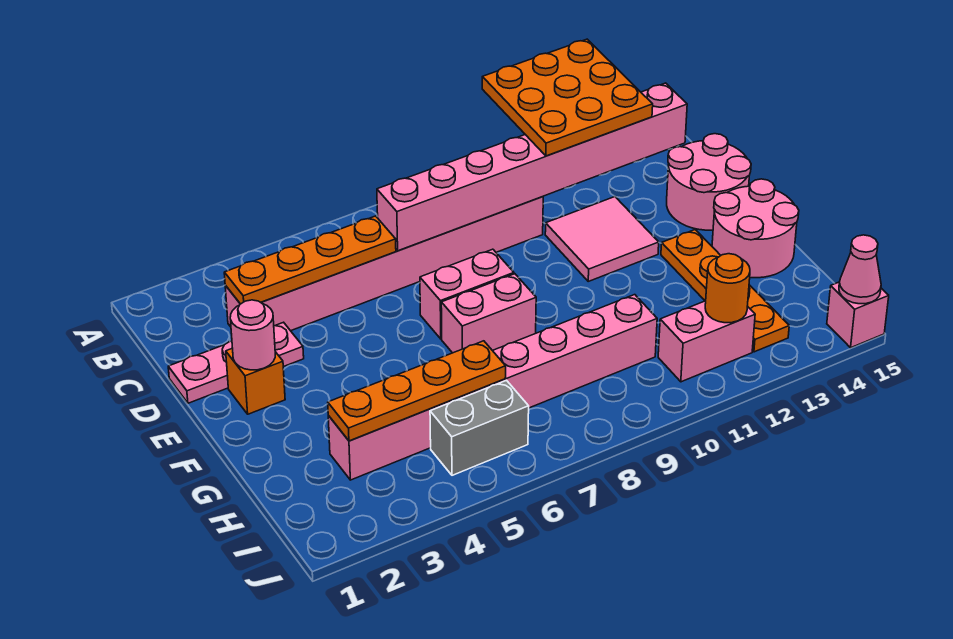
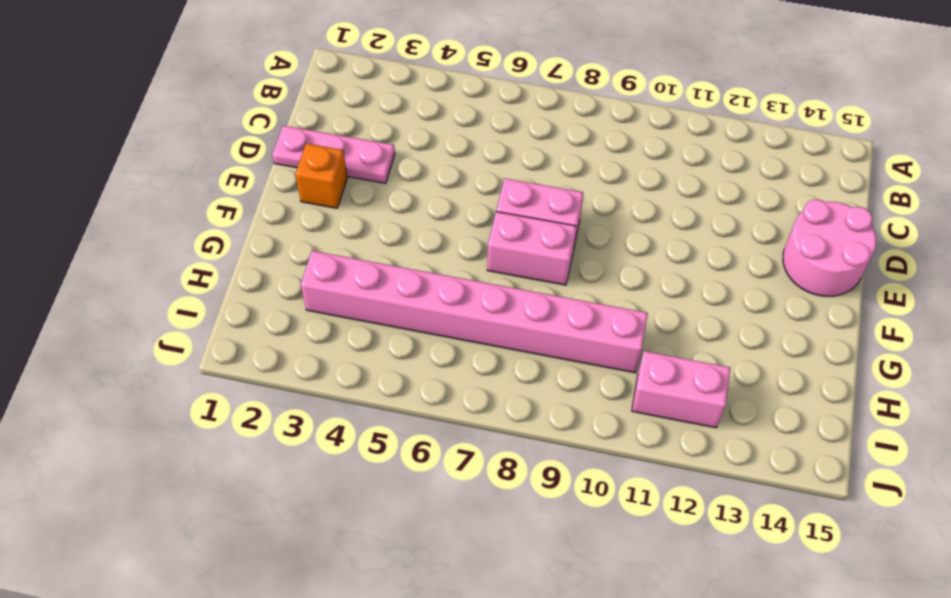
none -> pink brick C3:C10 level 1
none -> pink tile D11:E12 level 1
none -> orange plate F13:I13 level 1

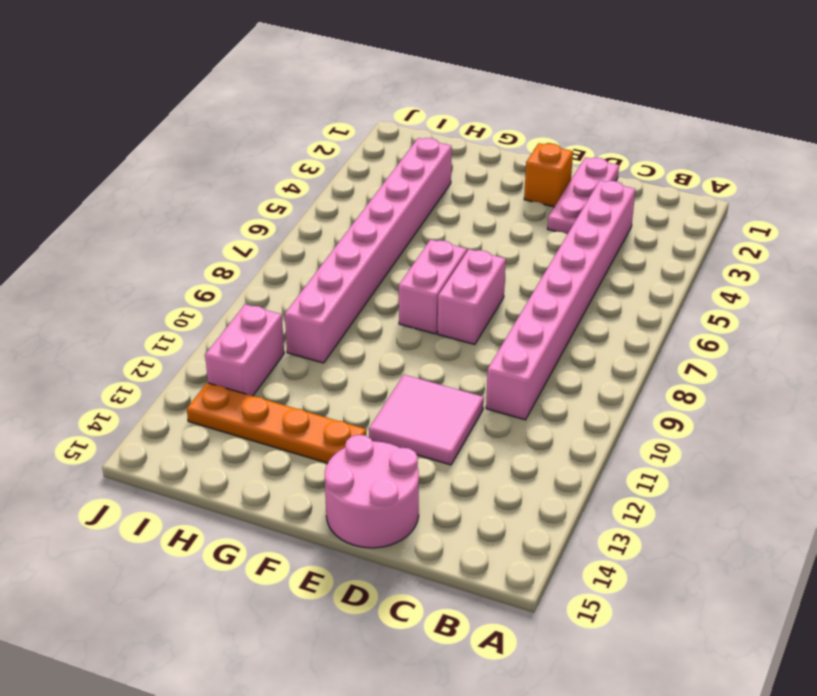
none -> pink round brick F14:G15 level 1
none -> grey brick I5:I6 level 1
none -> pink brick J15 level 1

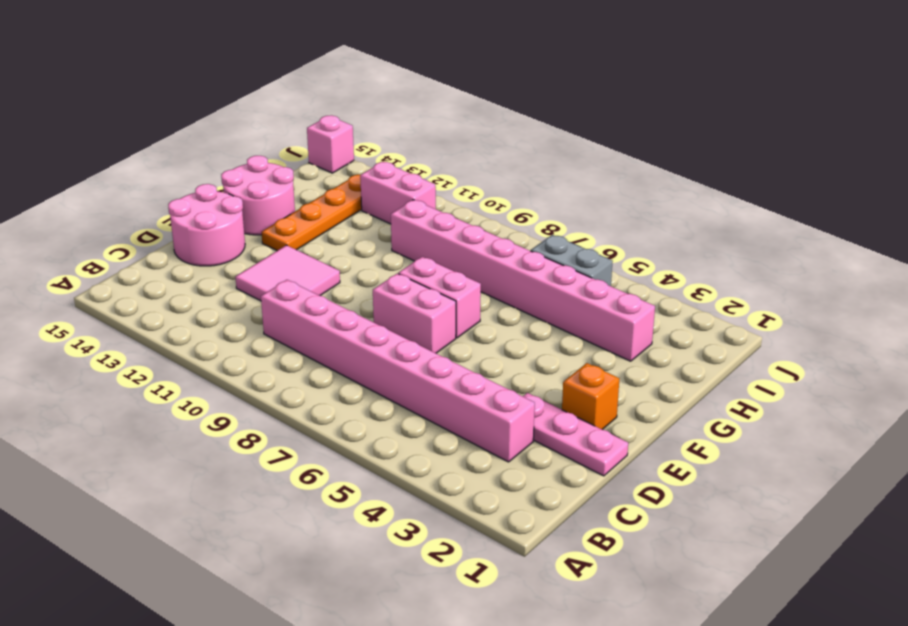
none -> orange plate C3:C6 level 2
none -> pink brick C7:C14 level 2
none -> pink round brick E2 level 2

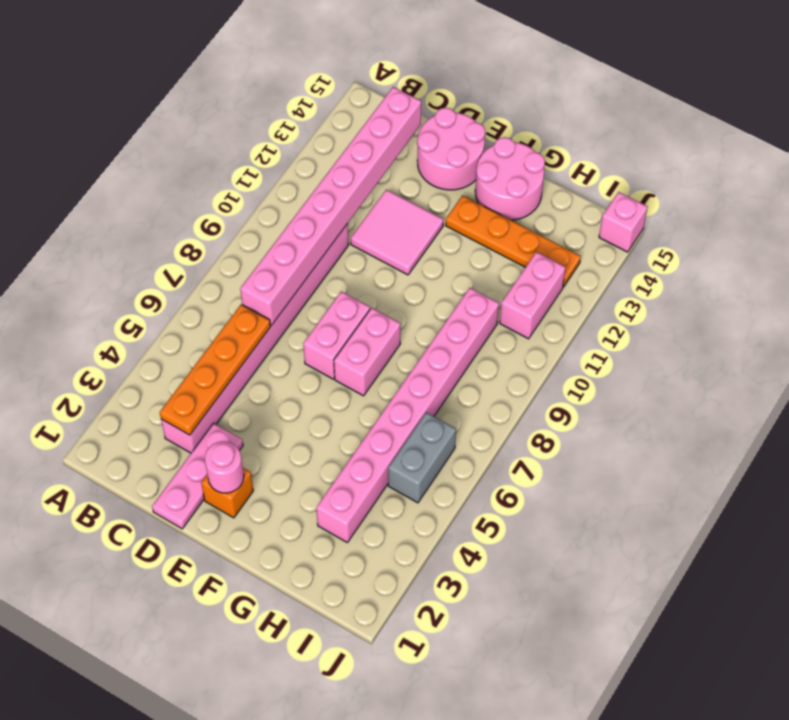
none -> orange plate H3:H6 level 2
none -> orange round brick I12 level 2
none -> pink cone J15 level 2

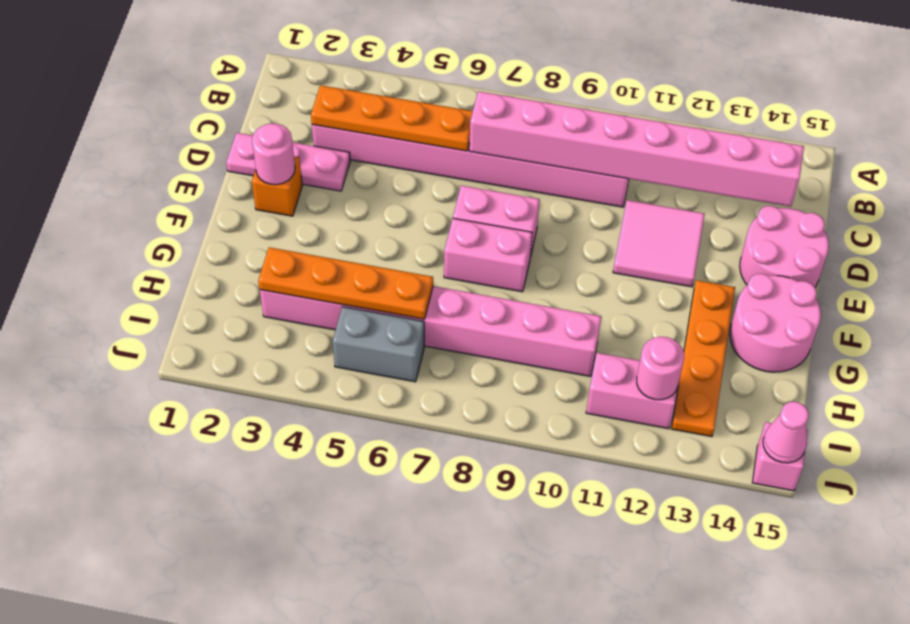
pink round brick I12 level 2 -> orange round brick I12 level 2
none -> orange plate A11:C13 level 3

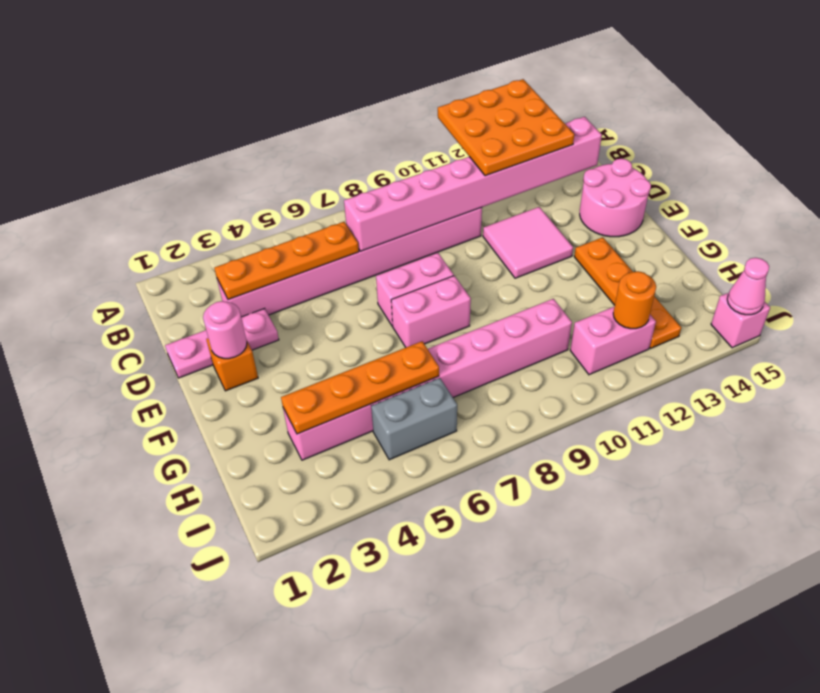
none -> pink round brick F14:G15 level 1

